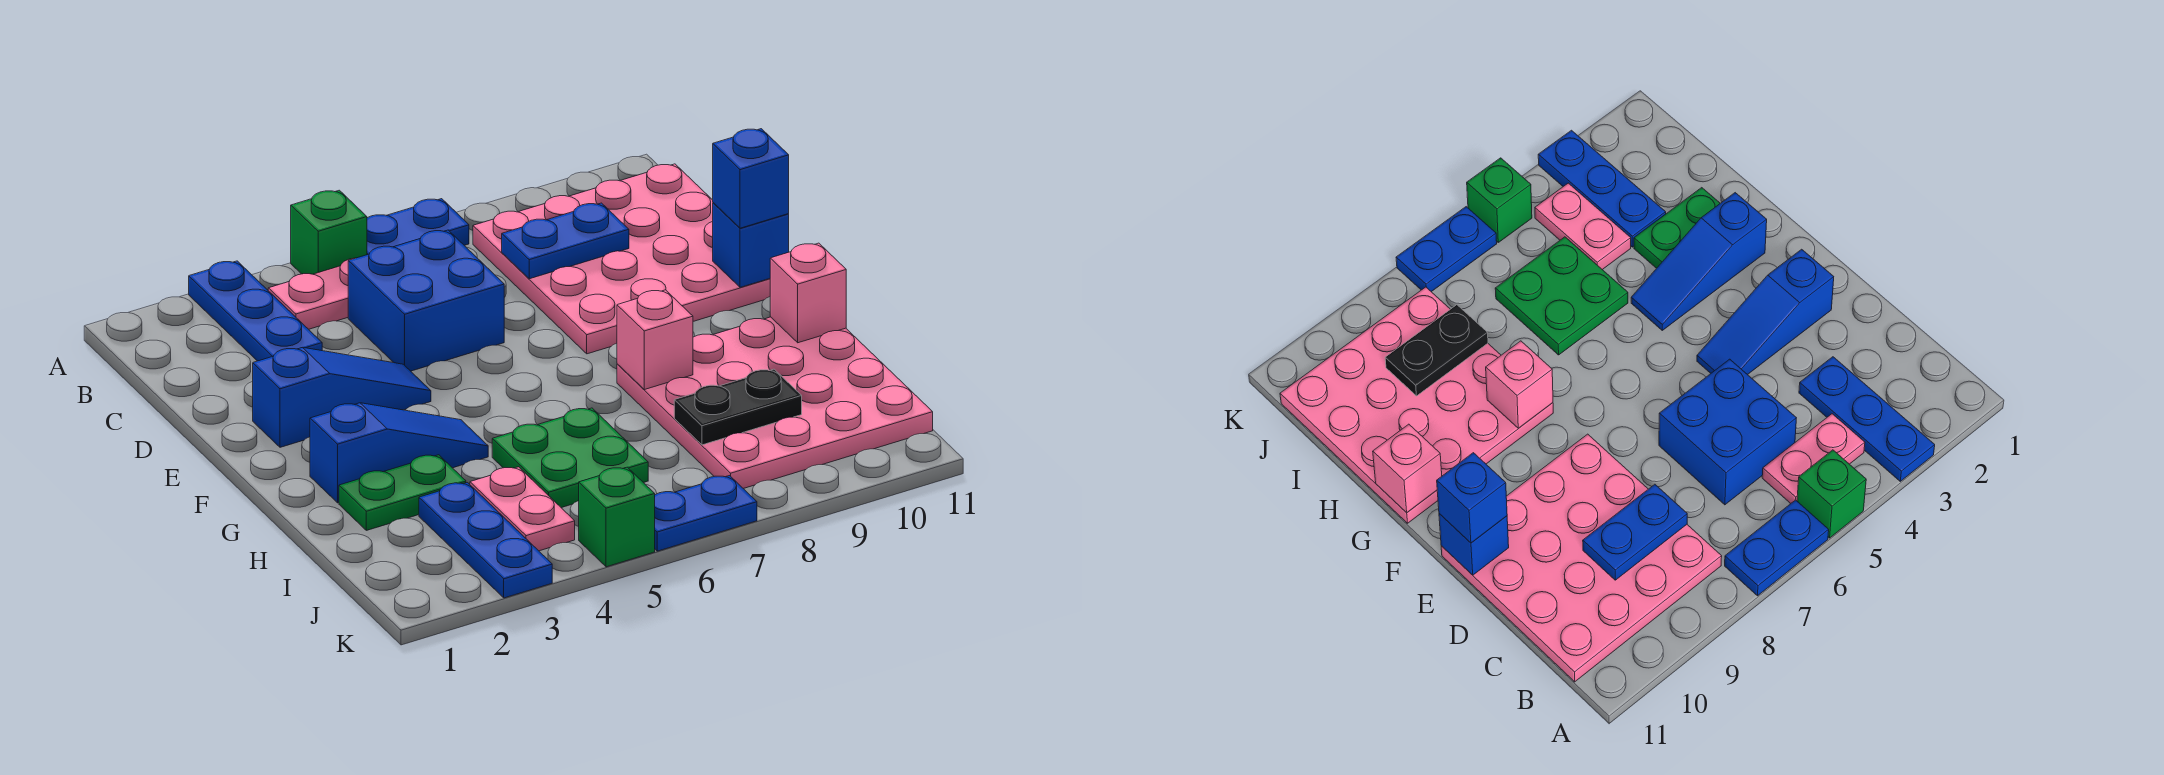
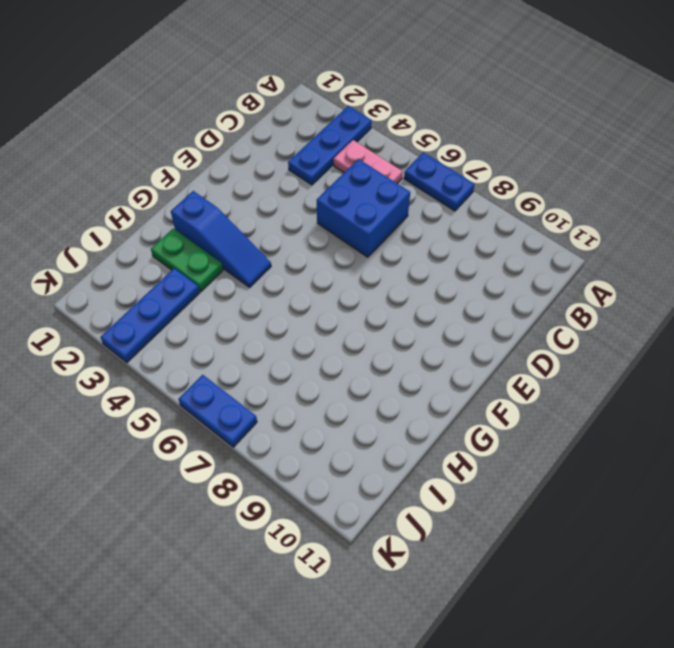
none -> green brick A5 level 1
none -> pink plate B8:E11 level 1
none -> blue slope E2:E4 level 1 top 2

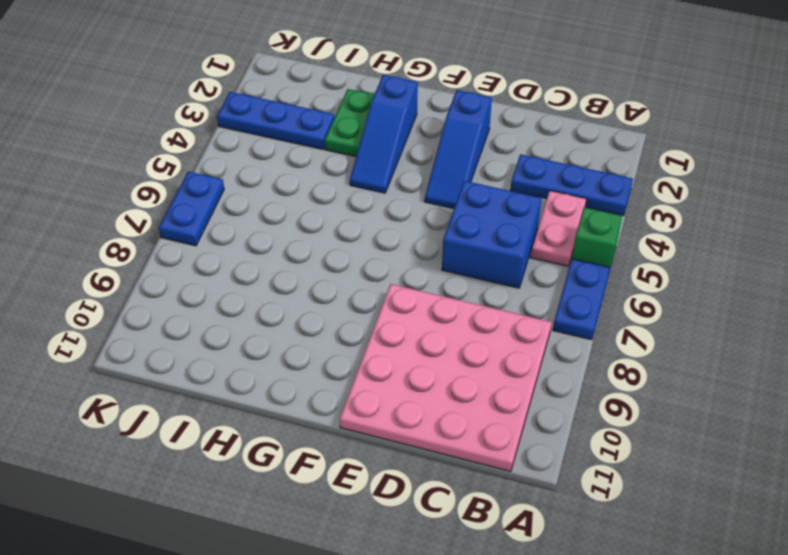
none -> pink plate G8:J11 level 1
none -> green plate H5:I6 level 1
none -> pink plate I4:J4 level 1

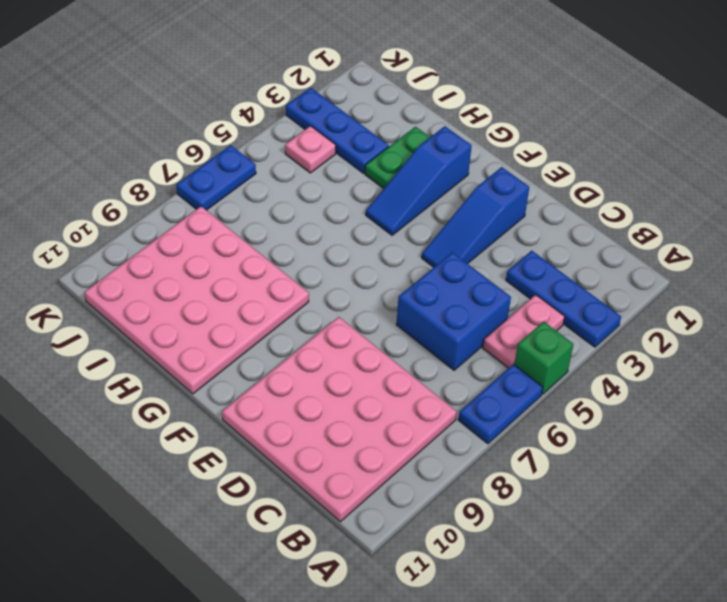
pink plate J4 level 1 -> pink plate I4:J4 level 1
none -> green plate H5:I6 level 1
none -> green brick K5 level 1
none -> blue plate C8:C9 level 2

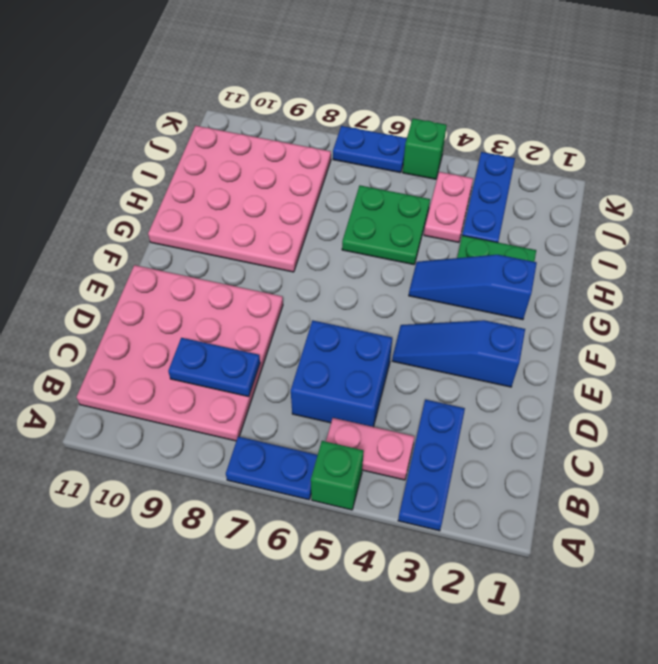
none -> blue brick E11 level 2
none -> pink brick G8 level 2
none -> pink brick G11 level 2

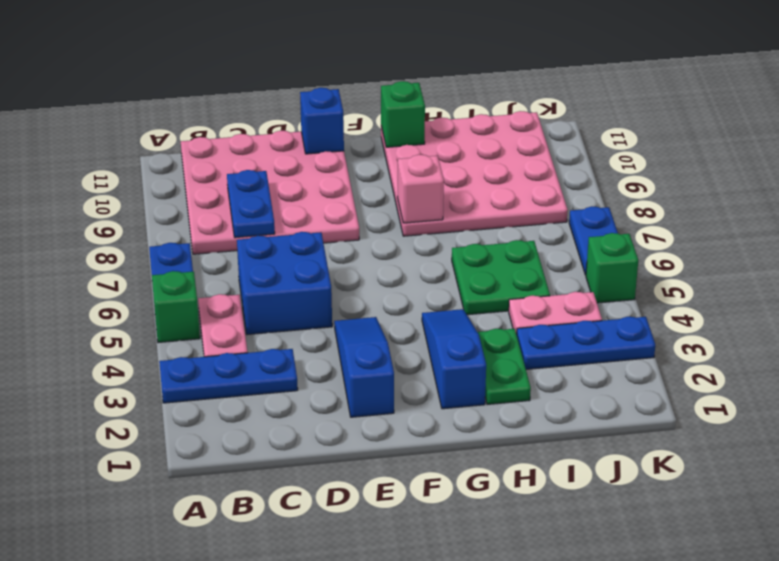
green brick G11 level 2 -> pink brick G11 level 2
none -> black plate I8:I9 level 2
none -> blue brick E11 level 3

